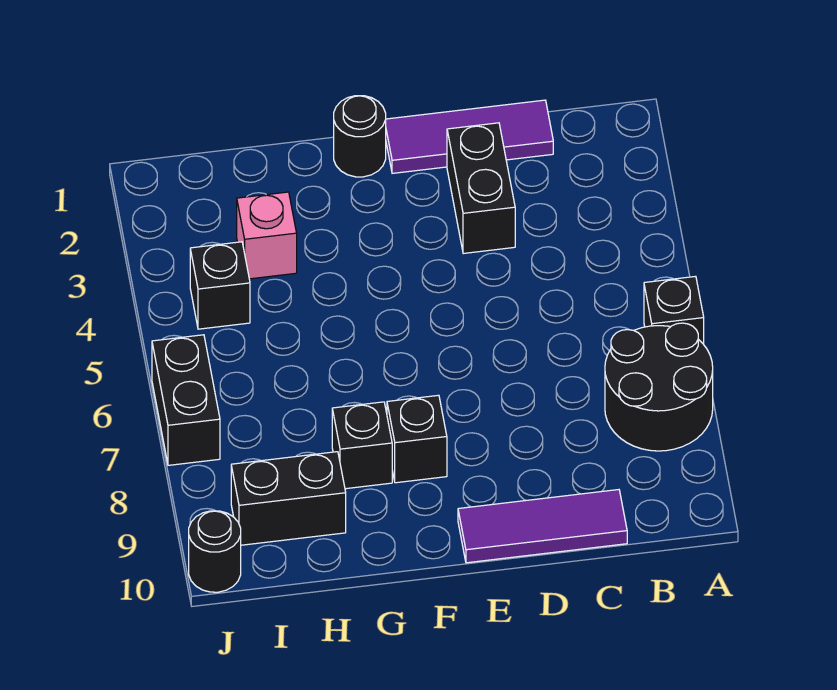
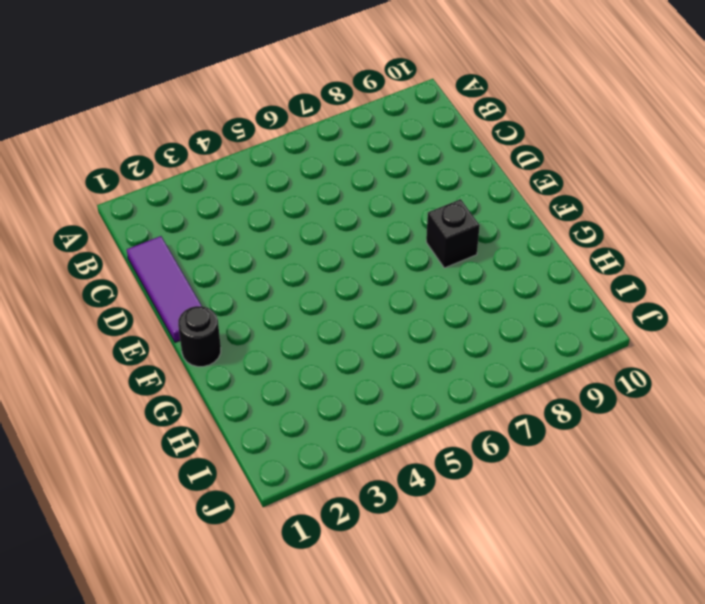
none -> black brick A6 level 1
none -> black round brick A7:B8 level 1
none -> purple tile C10:E10 level 1

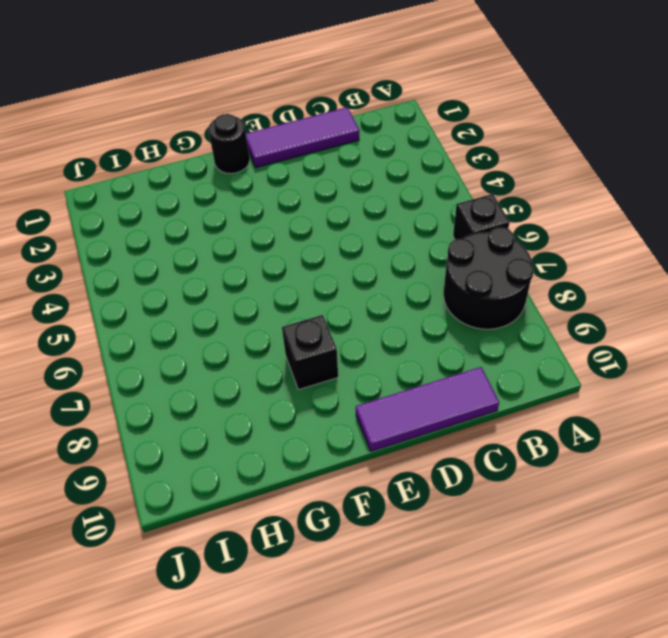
none -> black brick D2:D3 level 1
none -> black brick G8 level 1
none -> pink brick H3 level 1

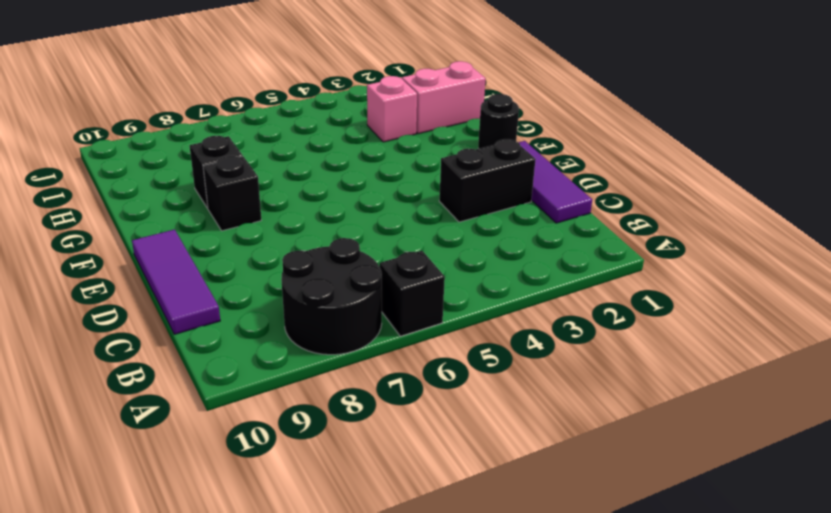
pink brick H1:H2 level 1 -> none
none -> black brick H9:I9 level 1
none -> black brick I4 level 1
none -> black brick J6:J7 level 1

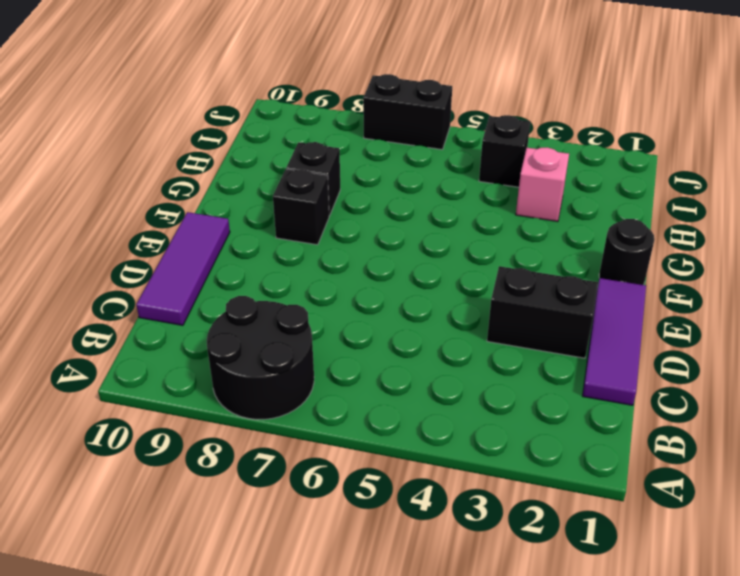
none -> black brick A6 level 1
none -> black brick H9:I9 level 1
none -> black round brick J10 level 1

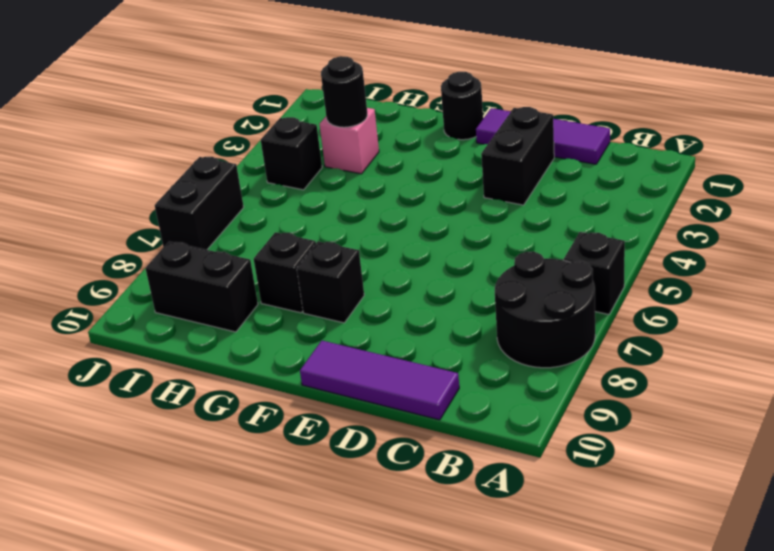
black round brick H3 level 2 -> black round brick J10 level 1

